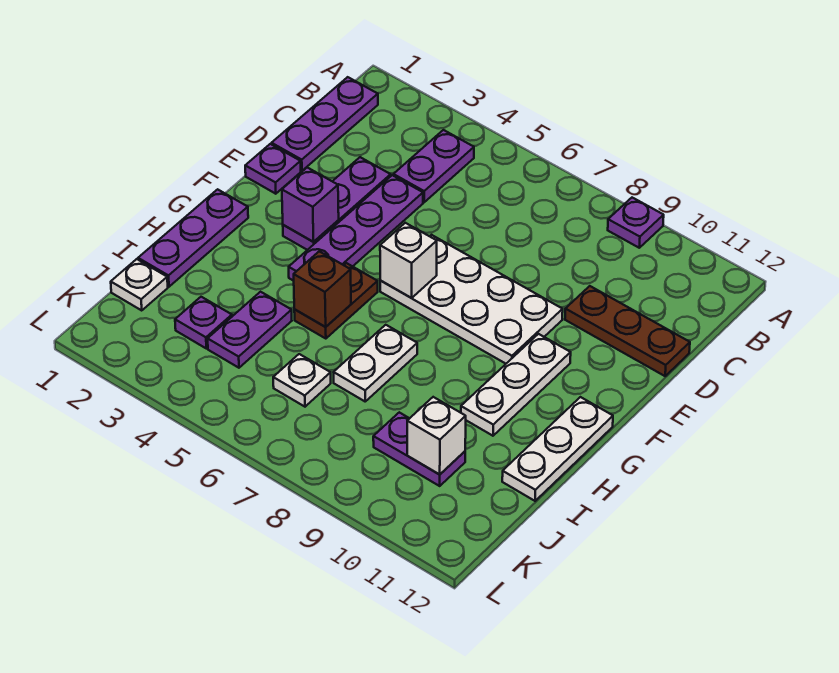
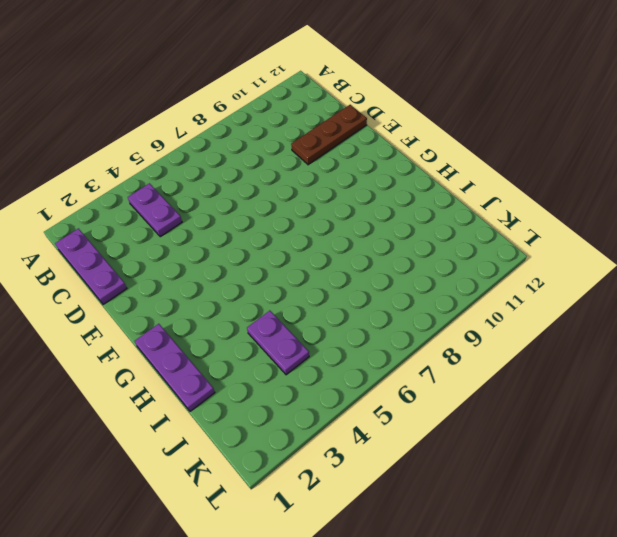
none -> purple plate A9 level 1
none -> purple plate D3:F3 level 1
none -> purple plate D4:G4 level 1

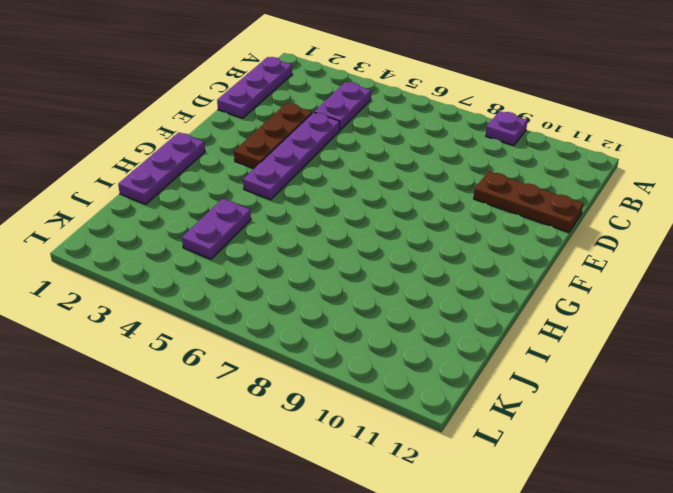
brown plate D3:F3 level 1 -> purple plate D3:F3 level 1
none -> purple plate E1 level 1
none -> white plate E6:F9 level 1
none -> white plate F10:H10 level 1

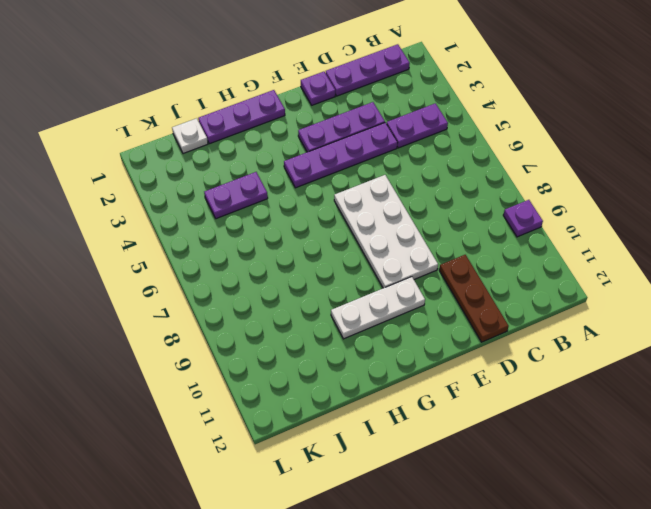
none -> brown plate G5:H5 level 1
none -> white plate G12:I12 level 1
none -> white plate H7:I7 level 1

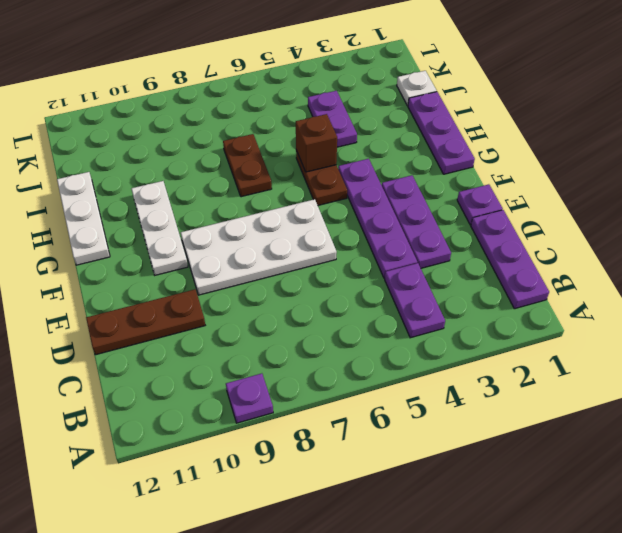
brown plate H7:I7 level 1 -> white plate H7:I7 level 1
none -> purple plate J3 level 1
none -> white plate J6 level 1
none -> purple plate J9:J10 level 1

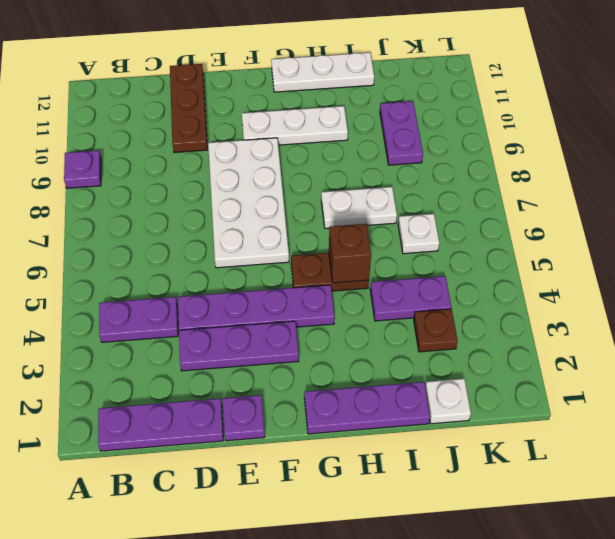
brown plate J3 level 1 -> purple plate J3 level 1
none -> purple brick F3 level 2
none -> white brick F6 level 2
none -> white brick J10 level 2

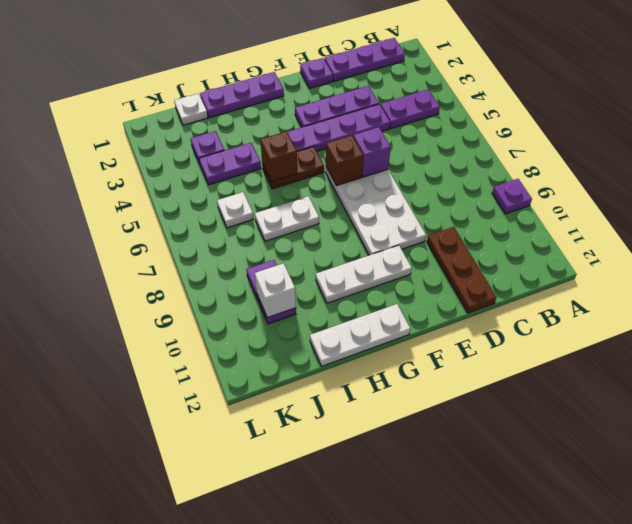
purple brick E6 level 2 -> purple brick F3 level 2
brown brick F6 level 2 -> white brick F6 level 2

